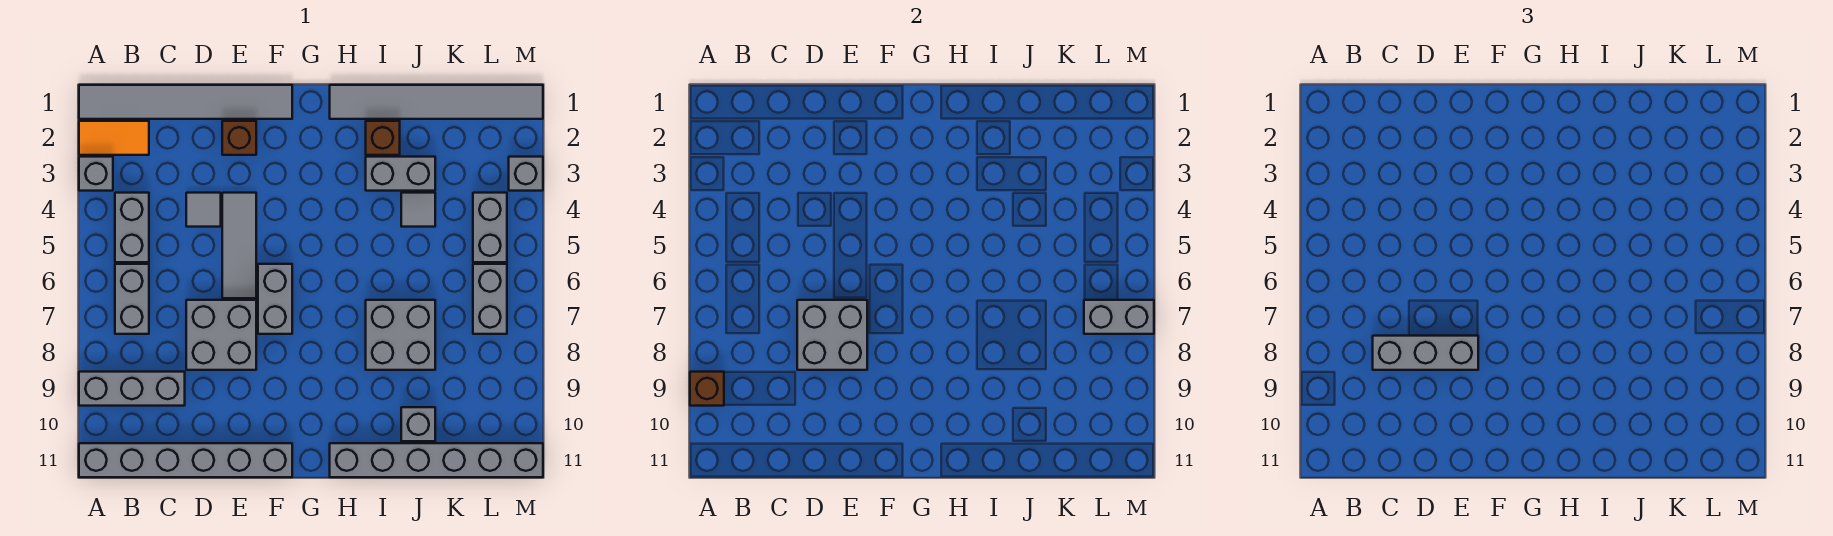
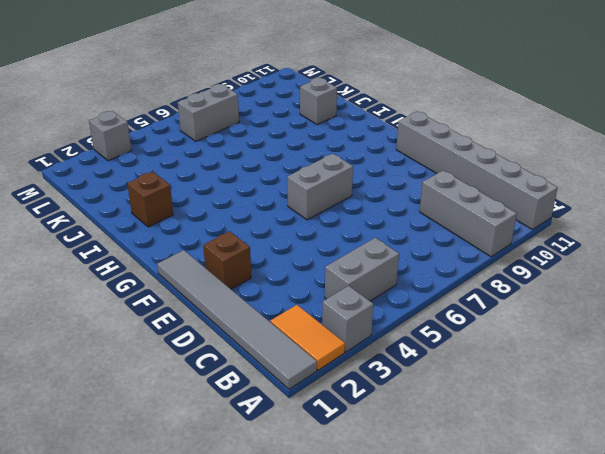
none -> grey brick B6:B7 level 1
none -> grey tile D4 level 1
none -> grey brick D7:E8 level 1

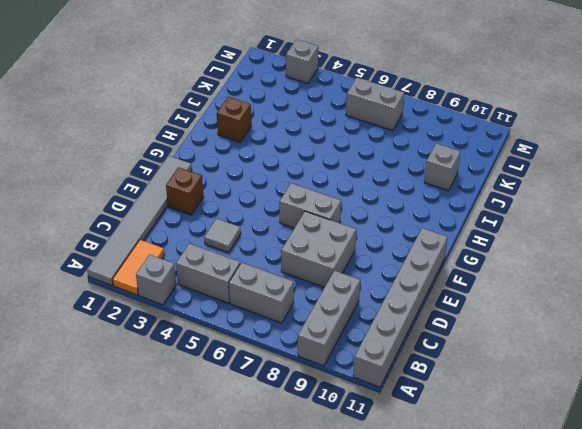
none -> grey tile E4:E6 level 1
none -> grey tile H1:M1 level 1
none -> grey brick H11:M11 level 1

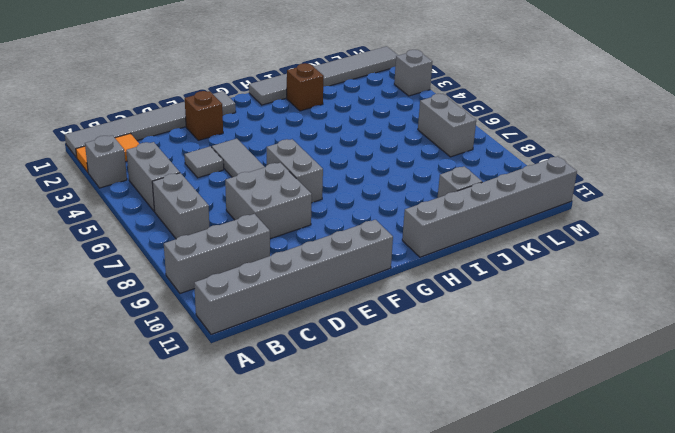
none -> grey brick I3:J3 level 1
none -> grey brick I7:J8 level 1
none -> grey tile J4 level 1

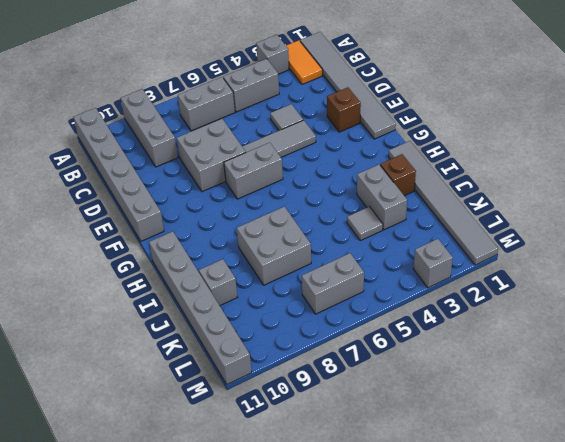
none -> grey brick L4:L5 level 1
none -> brown brick A9 level 2
none -> grey brick D7:E8 level 2

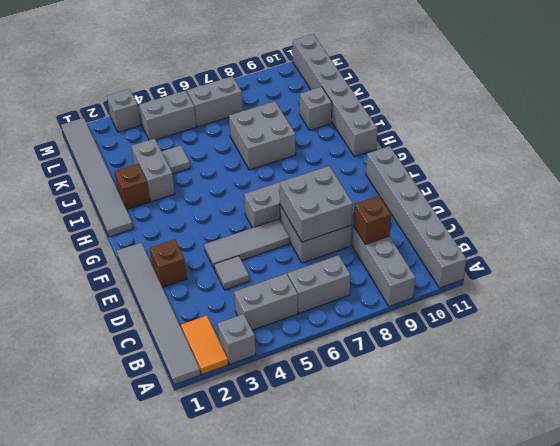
brown brick C9 level 2 -> brown brick A9 level 2
none -> grey brick L7:M7 level 2
none -> grey brick C8:E8 level 3

